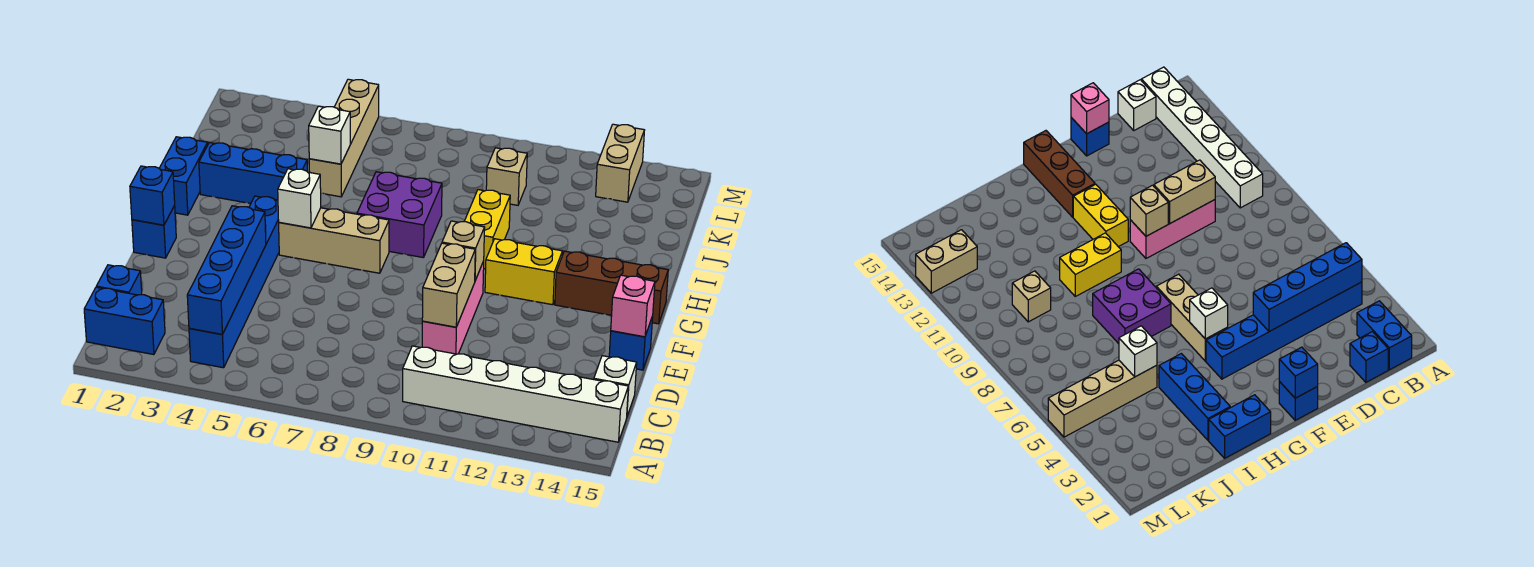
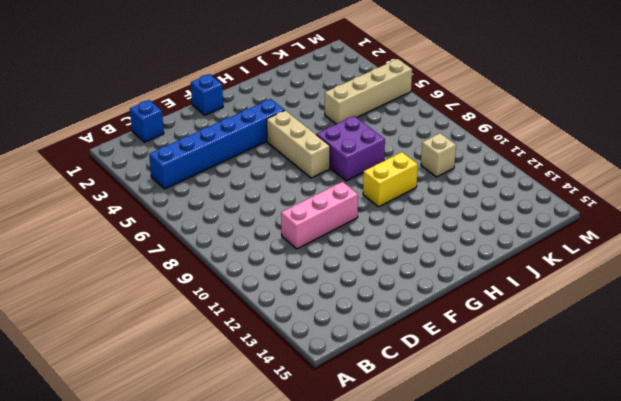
none -> blue brick B1:B2 level 1
none -> white brick B10:B15 level 1
none -> white brick C15 level 1

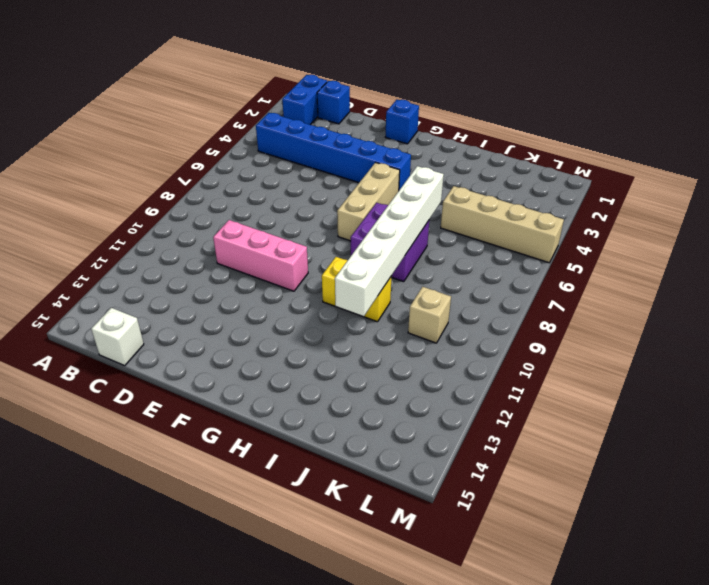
white brick I6:I11 level 2 -> white brick B10:B15 level 1
none -> blue brick E15 level 1
none -> yellow brick G11:G12 level 1
none -> brown brick G13:G15 level 1

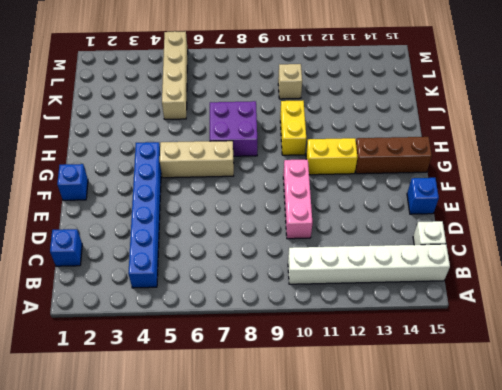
none -> blue brick B1:B2 level 1
none -> blue brick H1:I1 level 1
none -> blue brick I2:I4 level 1

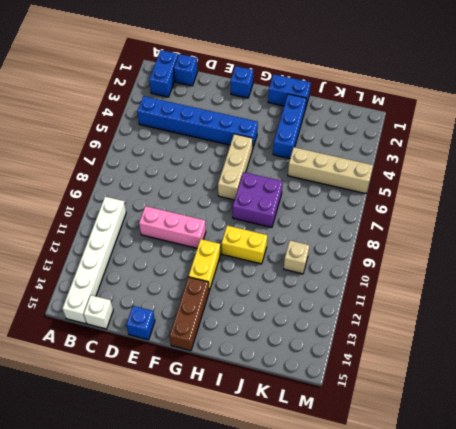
none -> tan brick L13:M13 level 1
none -> blue brick B4:E4 level 2
none -> tan brick D10:E10 level 2

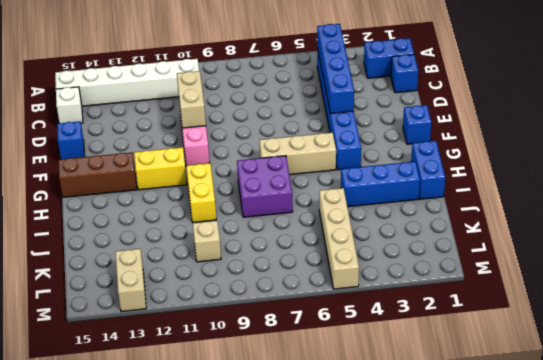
none -> pink brick E15 level 2
none -> blue brick F1 level 2
none -> tan brick F10 level 2

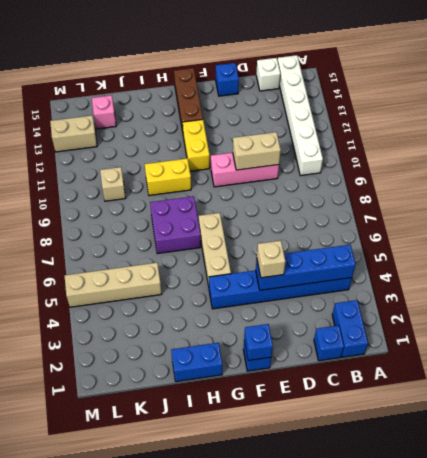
tan brick E4 level 3 -> tan brick F10 level 2
pink brick K14 level 1 -> pink brick E15 level 2
none -> blue brick I2:I4 level 1
none -> white brick G5 level 2
none -> white brick J5 level 2

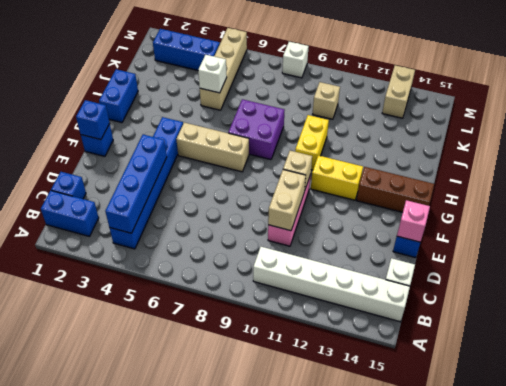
blue brick L2:L4 level 1 -> blue brick I2:I4 level 1
white brick M8 level 1 -> white brick G5 level 2

